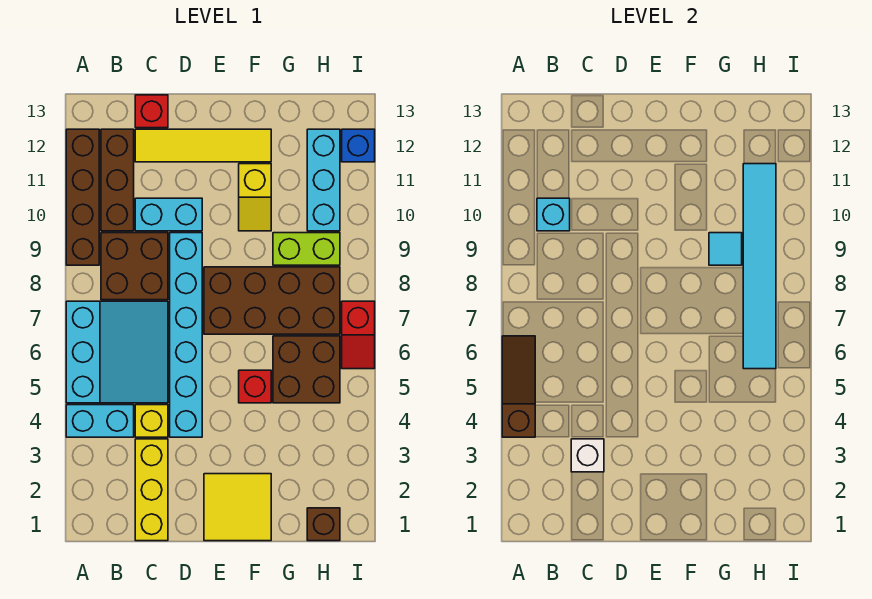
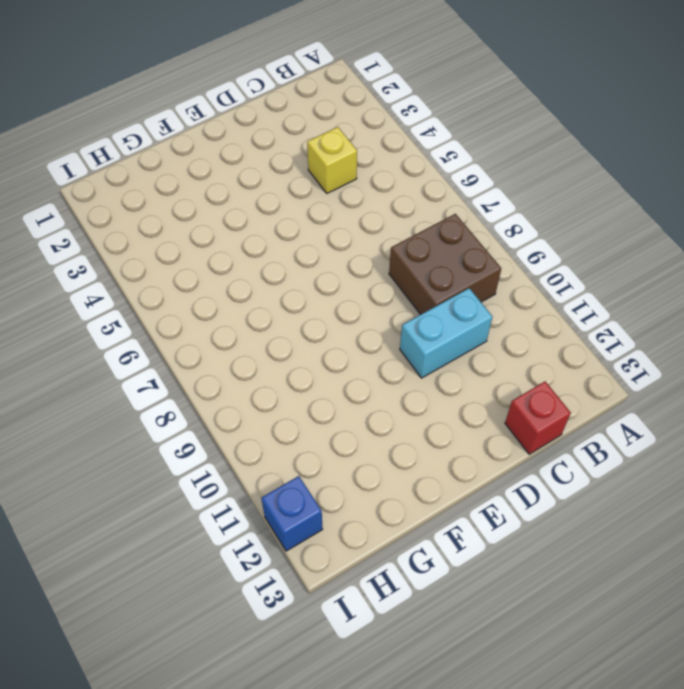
none -> cyan brick A4:B4 level 1
none -> cyan slope A5:C7 level 1 top A
none -> brown brick A9:A12 level 1

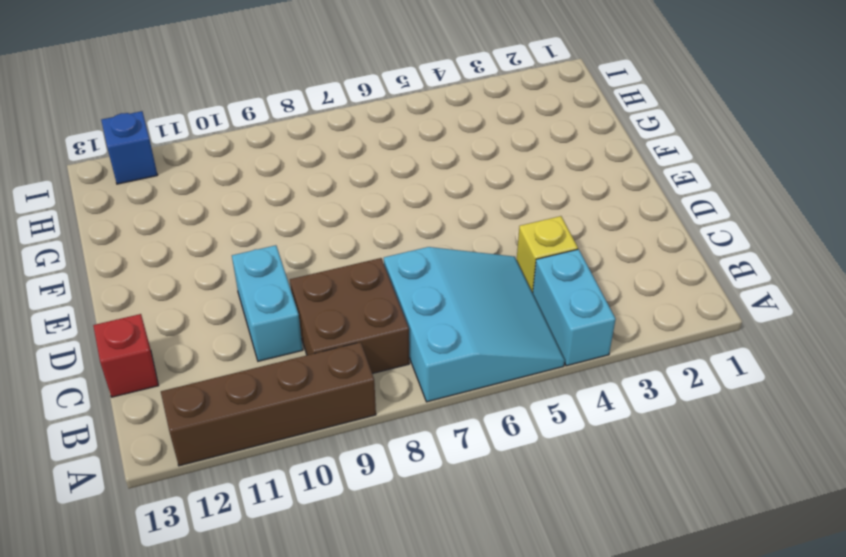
cyan slope A5:C7 level 1 top 7 -> cyan slope A5:C7 level 1 top A
none -> brown brick B10:B12 level 1
none -> yellow brick C1:C3 level 1
none -> yellow tile C12:F12 level 1

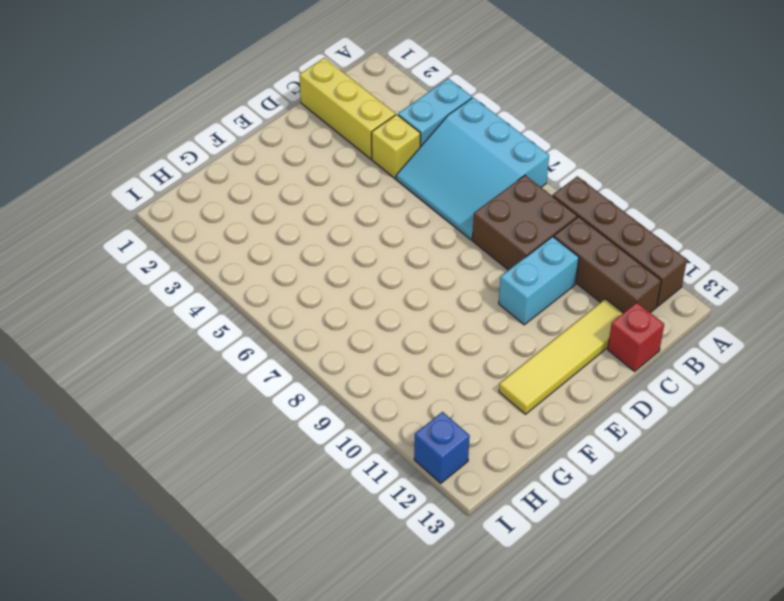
none -> cyan brick D4:D9 level 1
none -> yellow tile E1:F2 level 1
none -> brown brick E7:H8 level 1

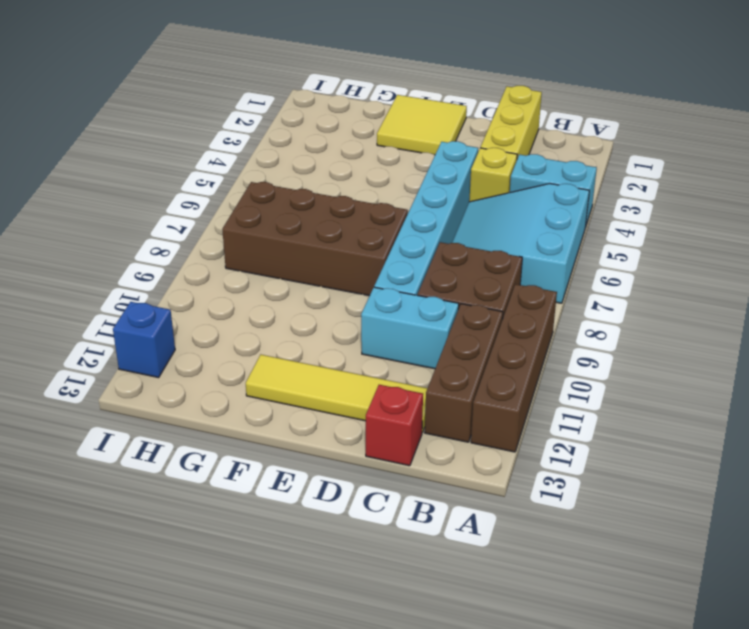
none -> red brick F5 level 1
none -> yellow slope F10:F11 level 1 top 11
none -> brown brick G5:H6 level 1

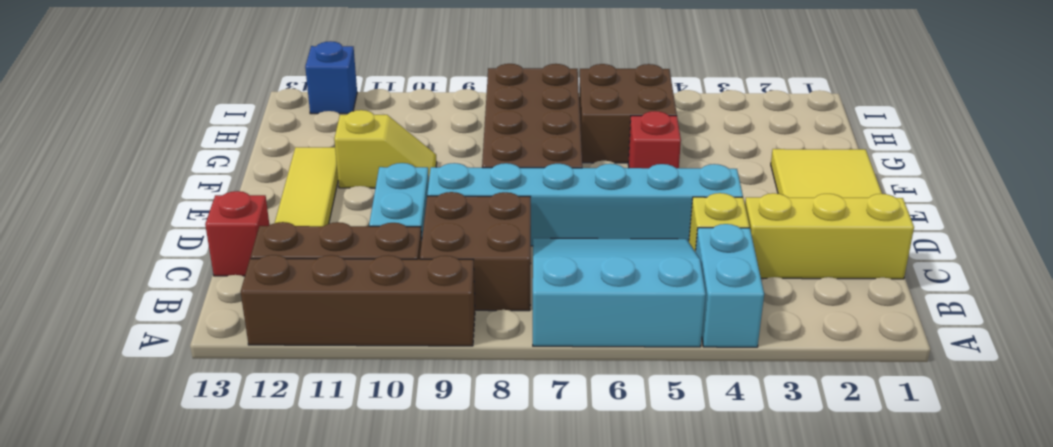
none -> lime brick G9:H9 level 1
none -> brown brick H1 level 1
none -> cyan brick H10:H12 level 1

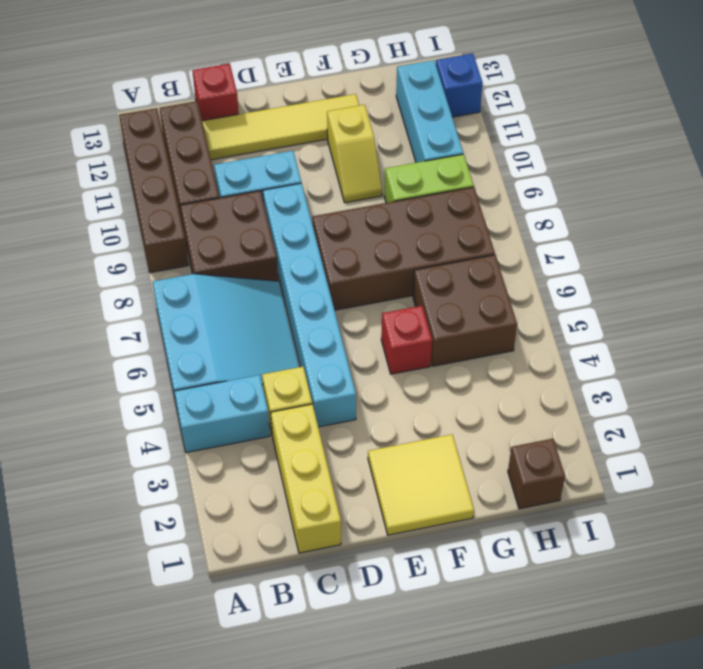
none -> red slope I6:I7 level 1 top 7
none -> brown slope A4:A6 level 2 top 4
none -> cyan brick B10 level 2

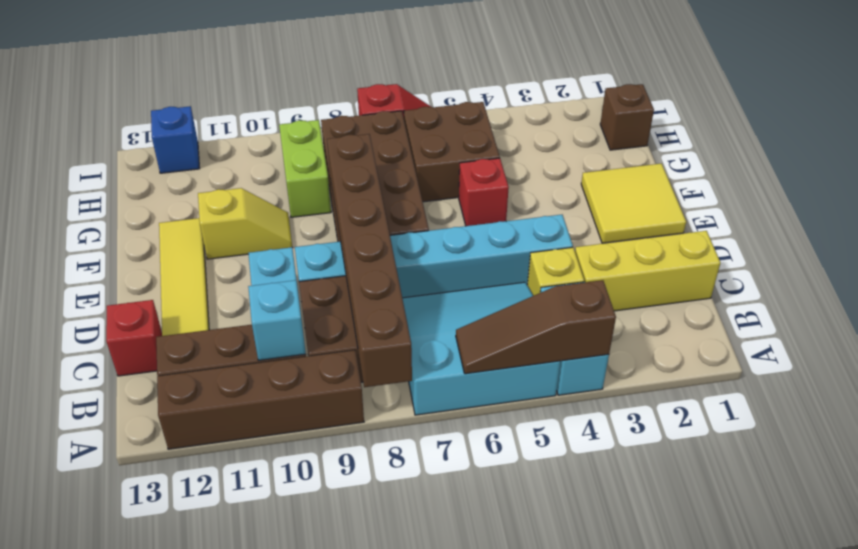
brown brick A8:F8 level 2 -> none
none -> cyan brick H10:H12 level 1
none -> white brick C3 level 2
none -> cyan tile G9 level 2

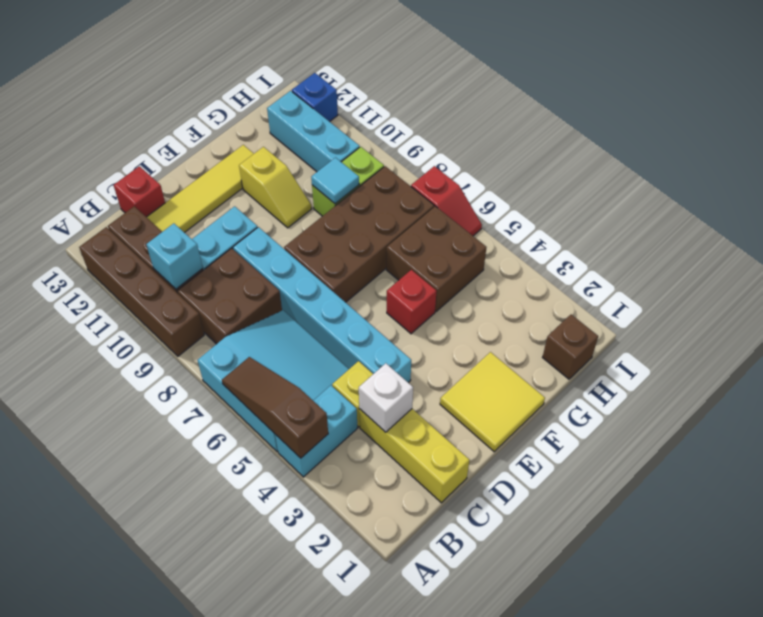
none -> cyan tile H6:H11 level 2

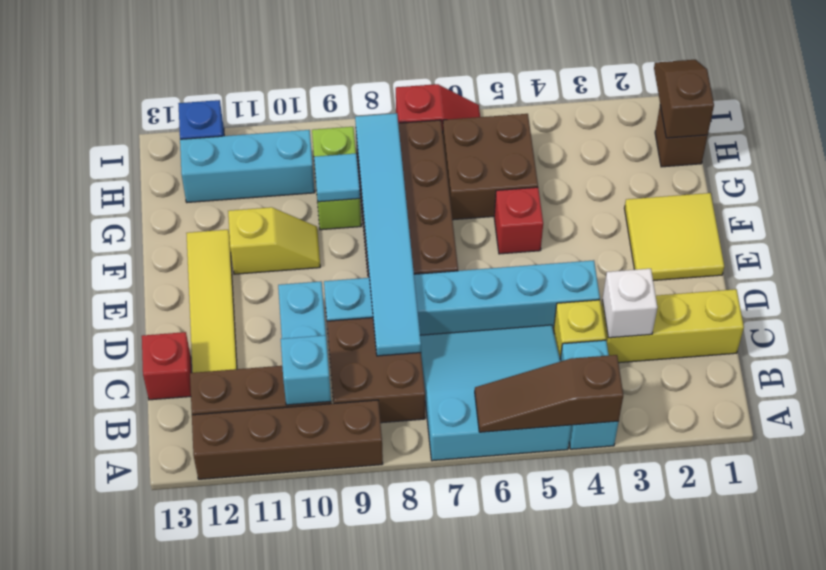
cyan tile C8:H8 level 2 -> cyan tile H6:H11 level 2
brown slope H1:I1 level 2 top H -> none

